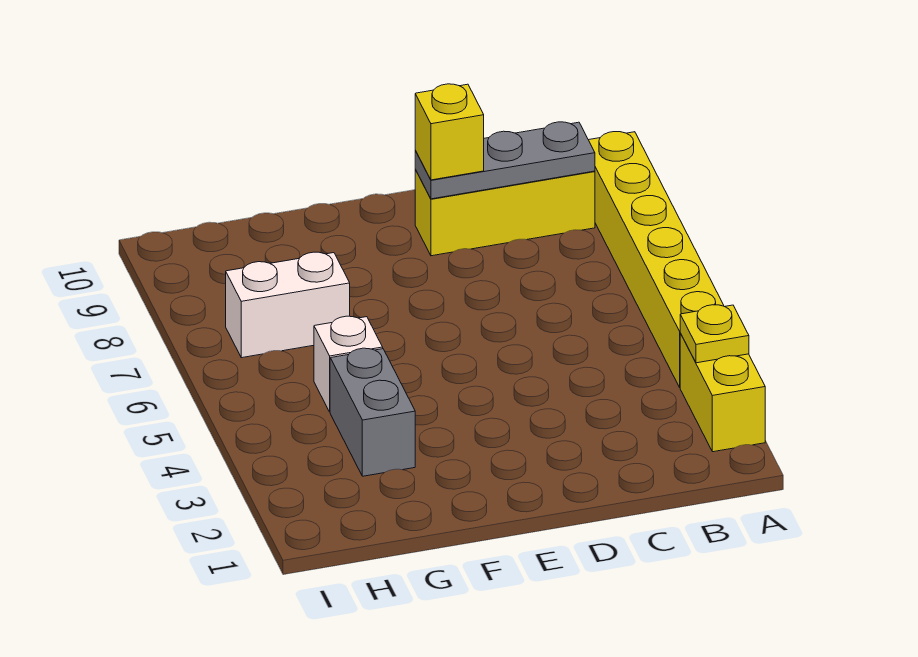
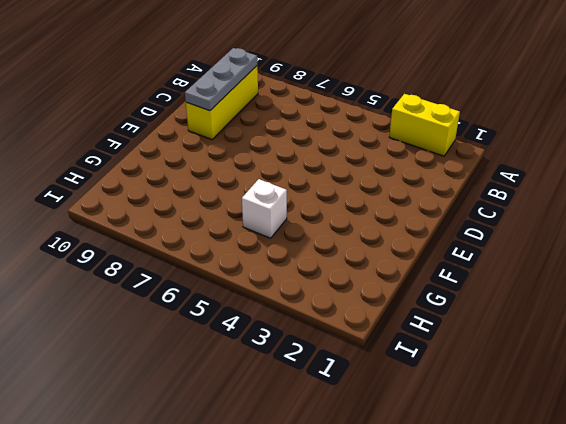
none -> yellow brick A4:A9 level 1
none -> grey brick G3:G4 level 1

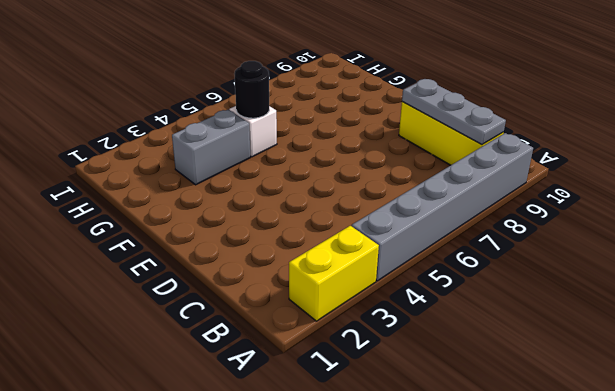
grey brick A4:A9 level 1 -> yellow brick A4:A9 level 1
black round brick G5 level 2 -> none
none -> white brick G7:H7 level 1
none -> yellow plate A3 level 2

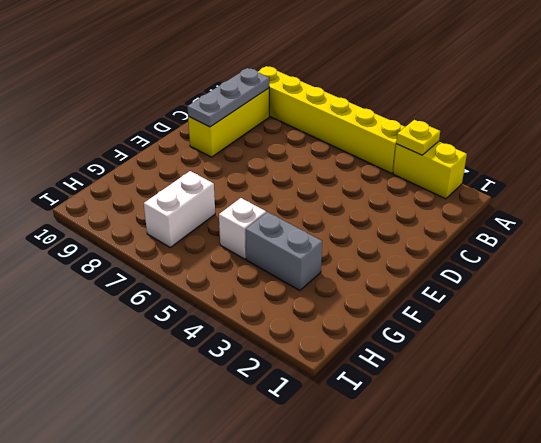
none -> yellow brick D9 level 3

